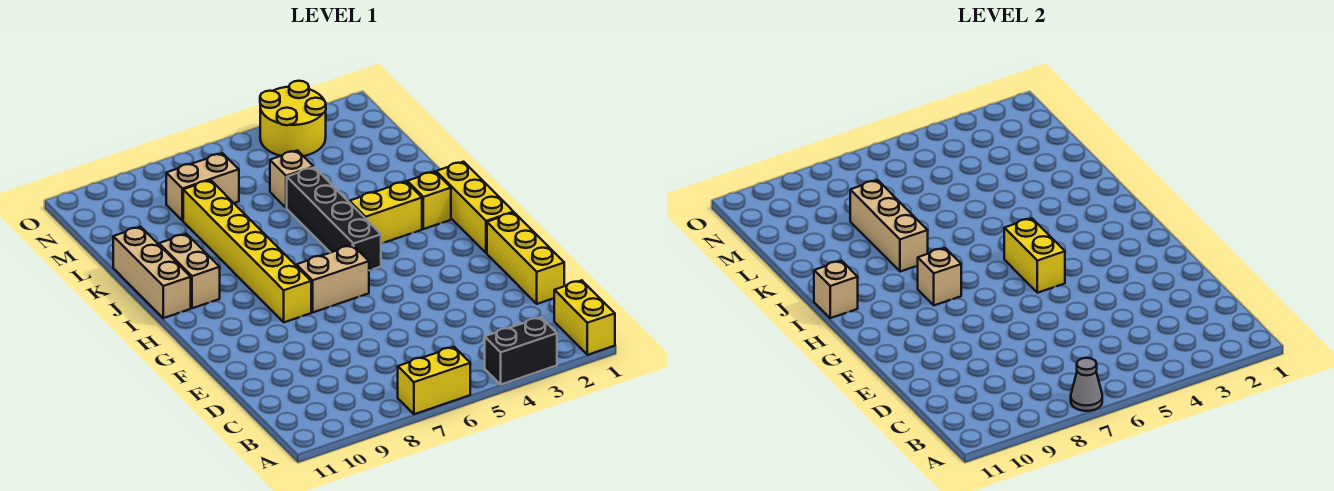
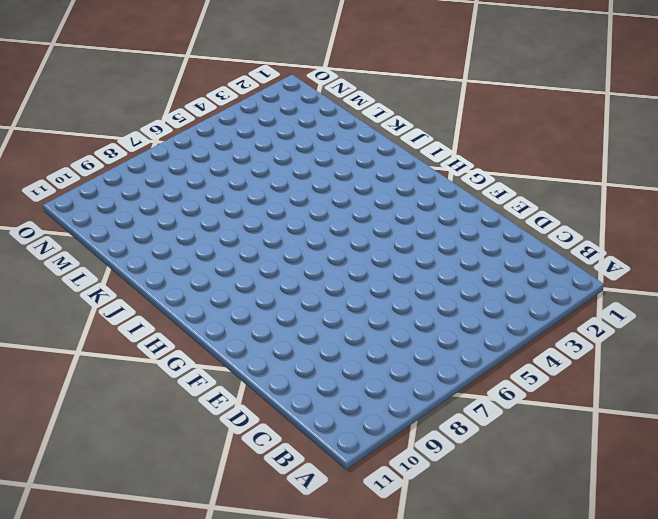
none -> yellow brick A1:B1 level 1
none -> black brick A3:A4 level 1
none -> yellow brick A6:A7 level 1

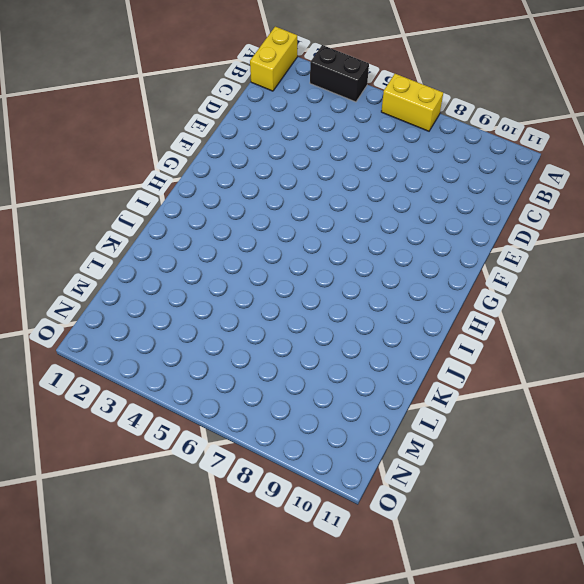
none -> yellow brick D1:F1 level 1
none -> yellow brick G1:I1 level 1
none -> tan brick G6:G7 level 1

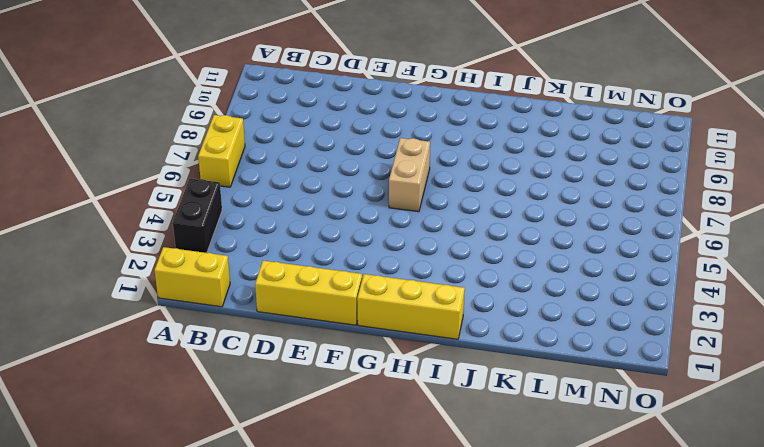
none -> yellow brick G8:L8 level 1
none -> black brick H5:K5 level 1
none -> yellow brick I2 level 1

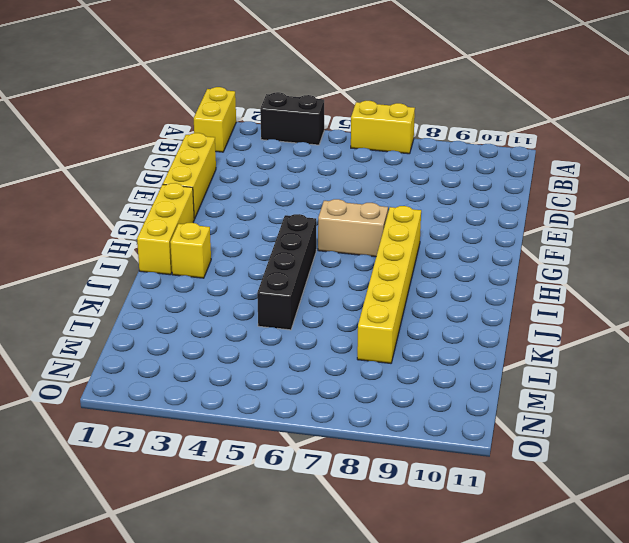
none -> yellow brick I3:I4 level 1
none -> tan brick I10:J10 level 1
none -> tan brick I11:K11 level 1

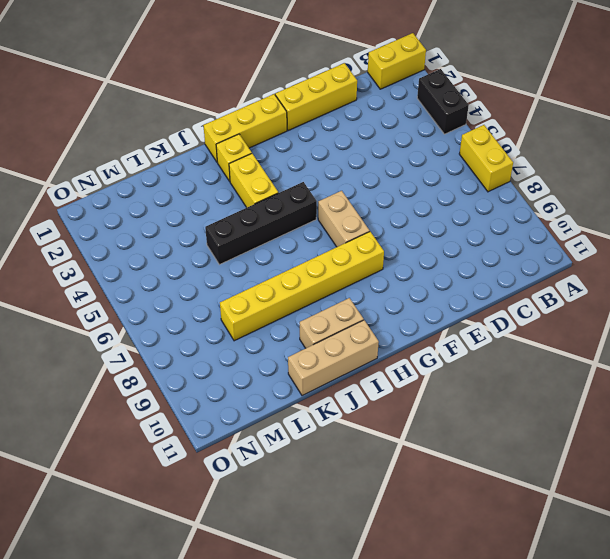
none -> tan brick L5 level 1
none -> tan brick M7:M8 level 1
none -> yellow round brick N3:O4 level 1

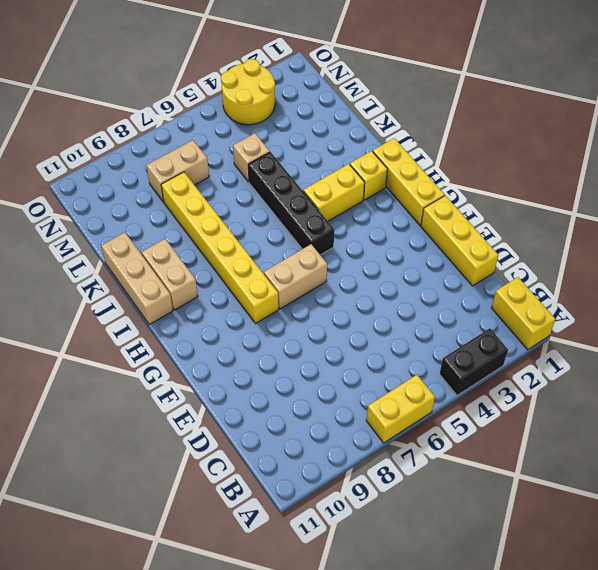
none -> grey cone A7 level 2
none -> yellow brick G5:H5 level 2
none -> tan brick H8 level 2

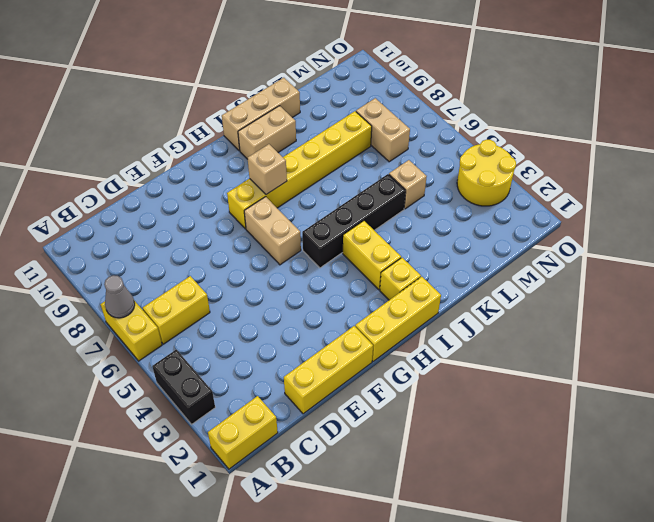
yellow brick B6:C6 level 1 -> yellow brick G5:H5 level 2
none -> tan brick I11 level 2
none -> tan brick J8:L8 level 2

